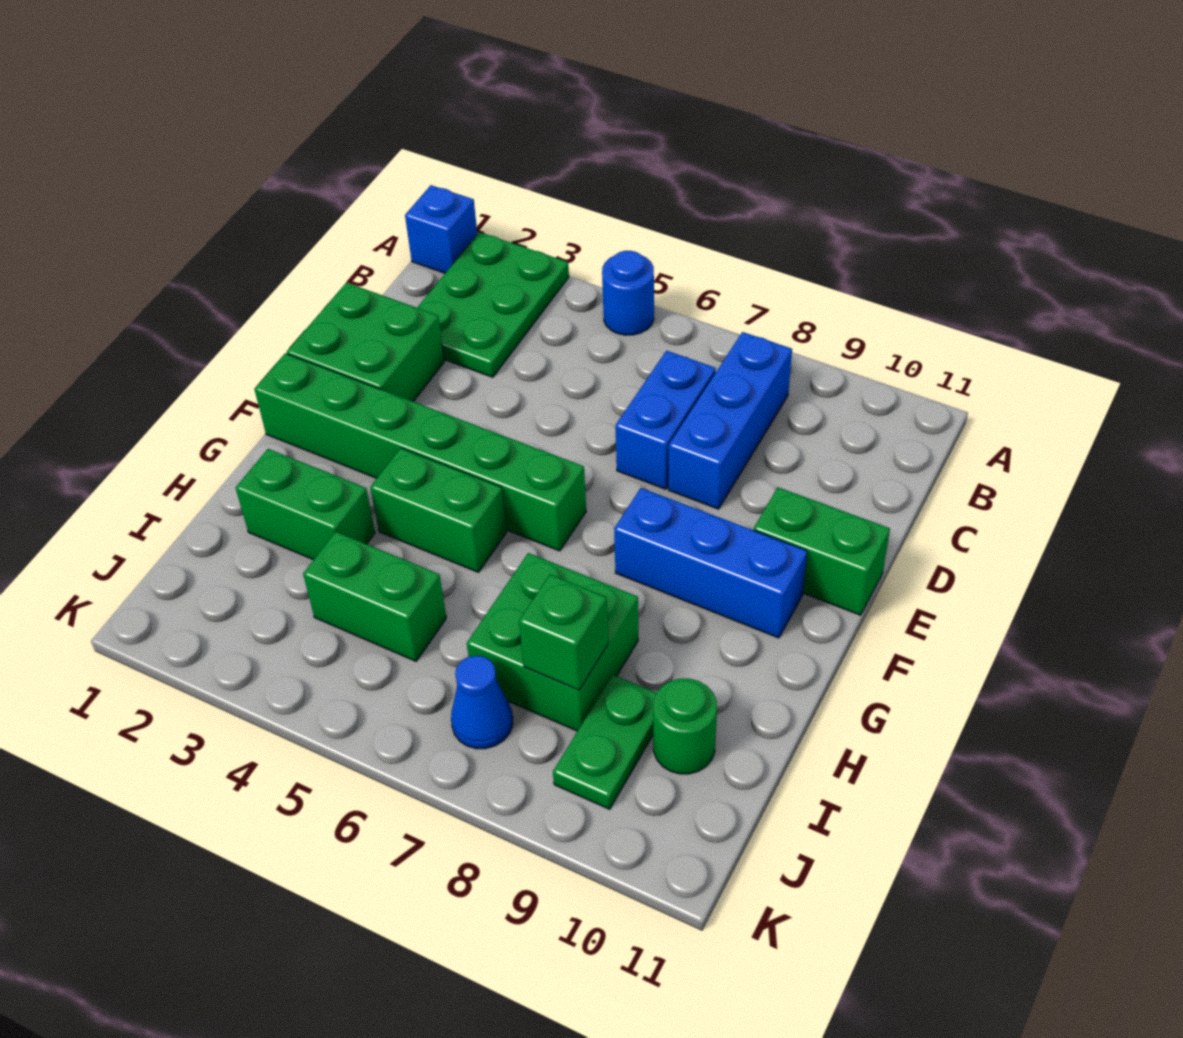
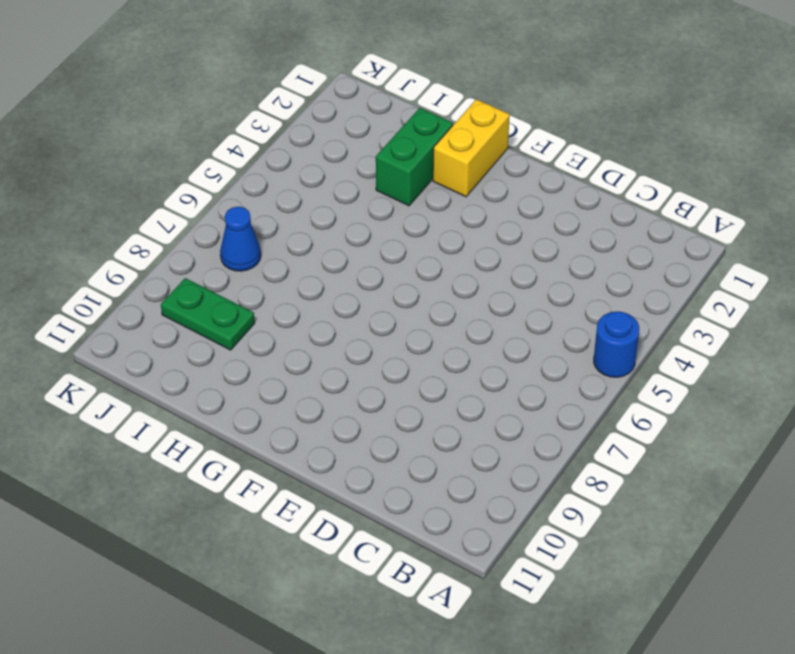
yellow brick G1:G2 level 1 -> none
none -> blue brick A1 level 1
none -> green plate A2:C3 level 1
none -> blue brick B8:D8 level 1

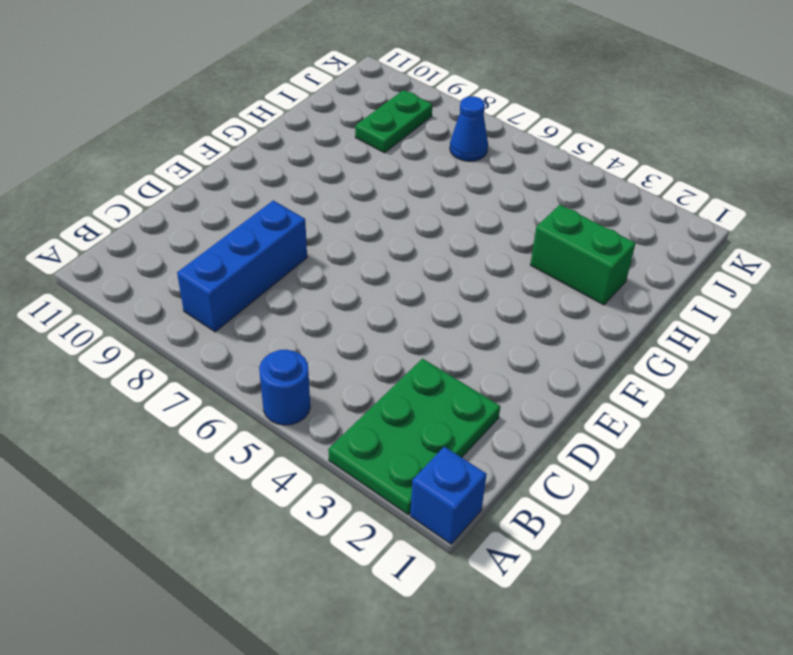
none -> blue brick C7:D7 level 1
none -> green brick D1:E2 level 1
none -> green brick E10:E11 level 1

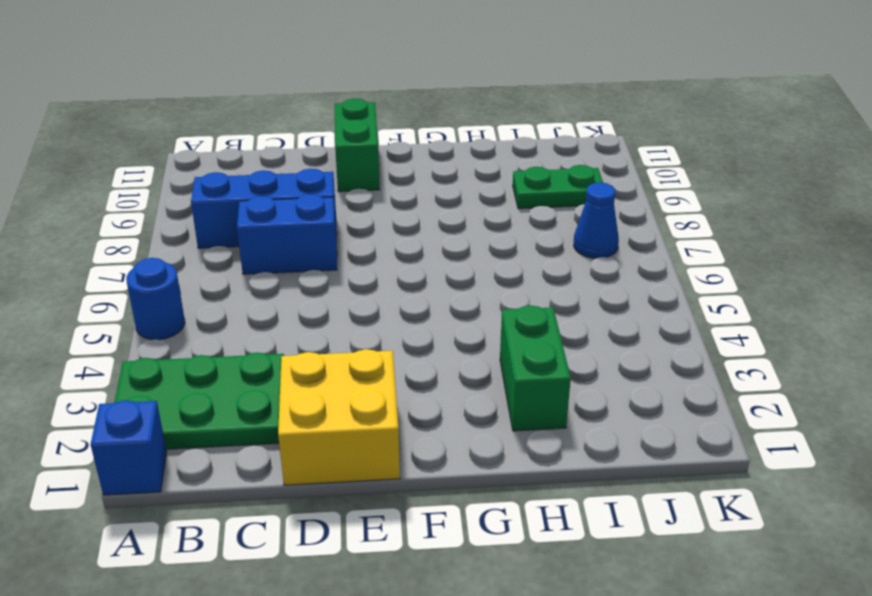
yellow brick D1:E2 level 1 -> green brick D1:E2 level 1
none -> green brick F1:F6 level 1
none -> blue brick F8:F10 level 1
none -> green brick G4:G5 level 1

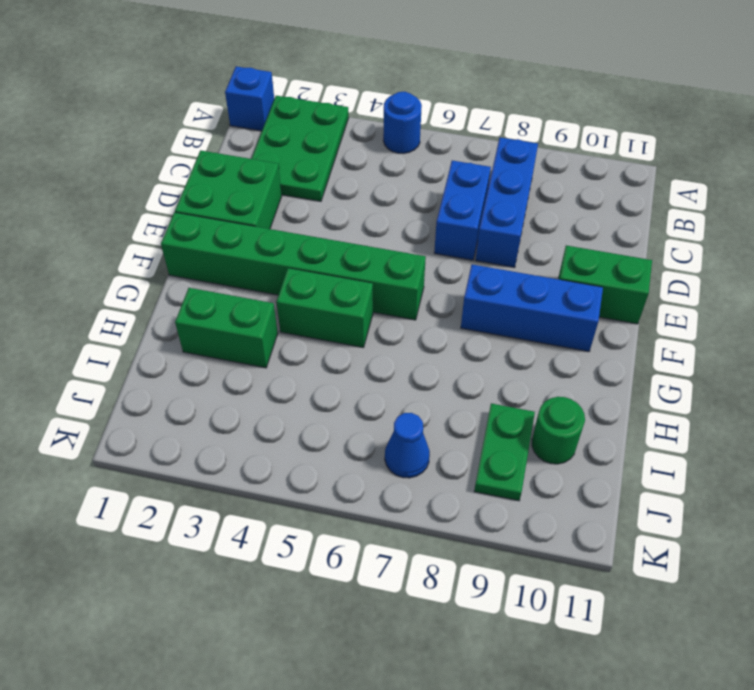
none -> green brick H7:I8 level 1
none -> green brick I4:I5 level 1
none -> green brick I8 level 2

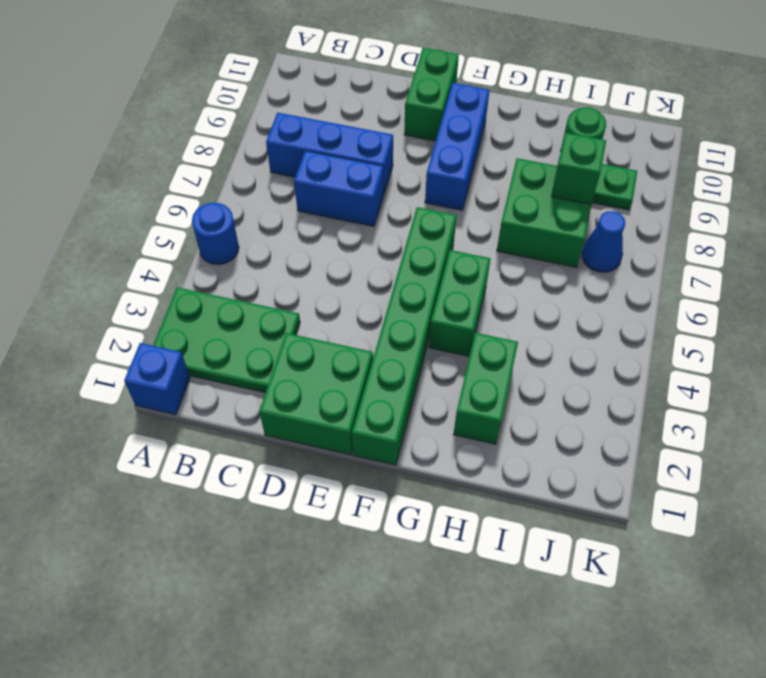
none -> green brick I4:I5 level 1

